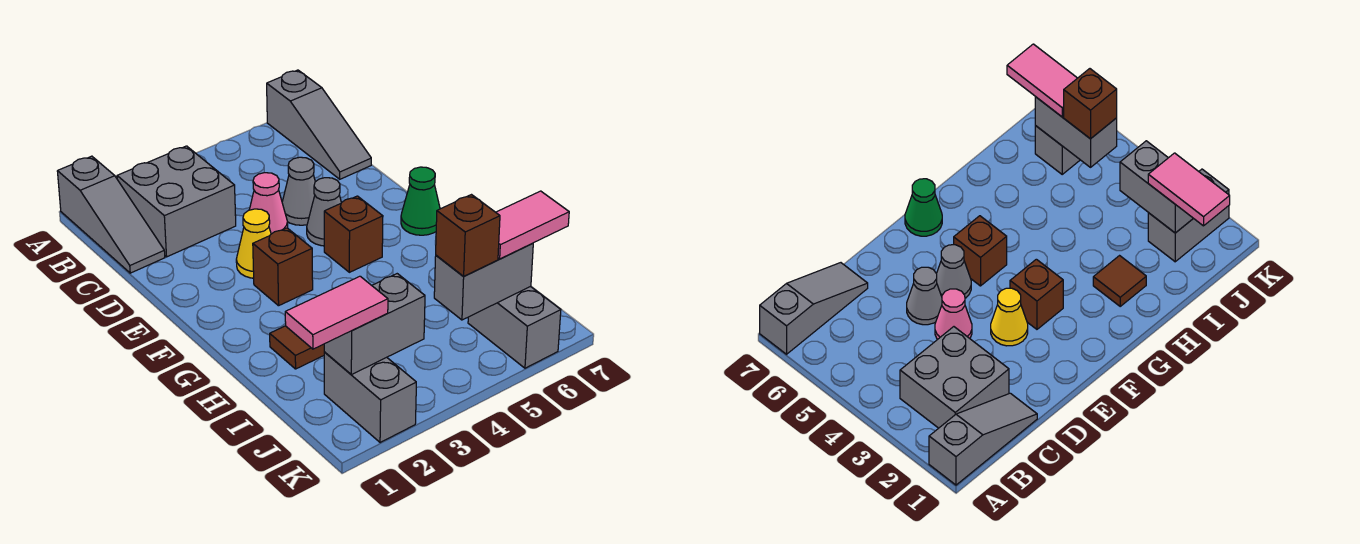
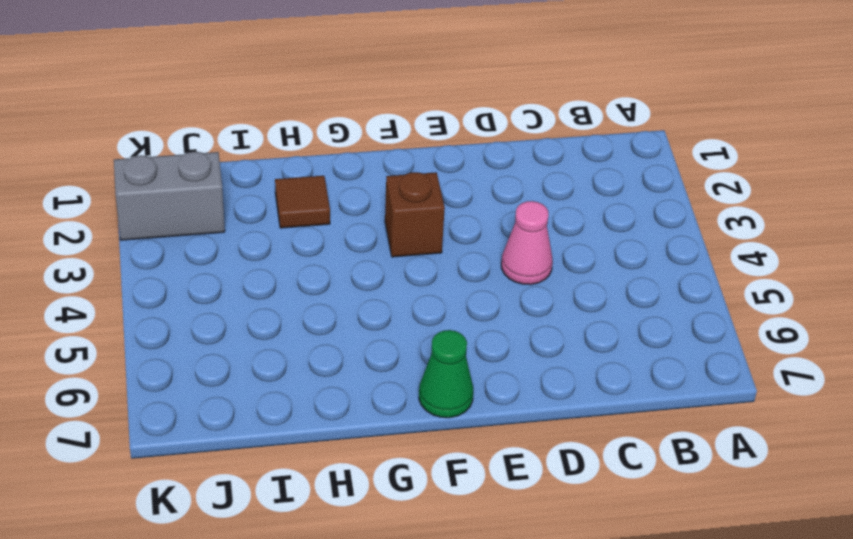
none -> grey slope A1:C1 level 1 top A
none -> grey slope A7:C7 level 1 top A
none -> grey brick B2:C3 level 1

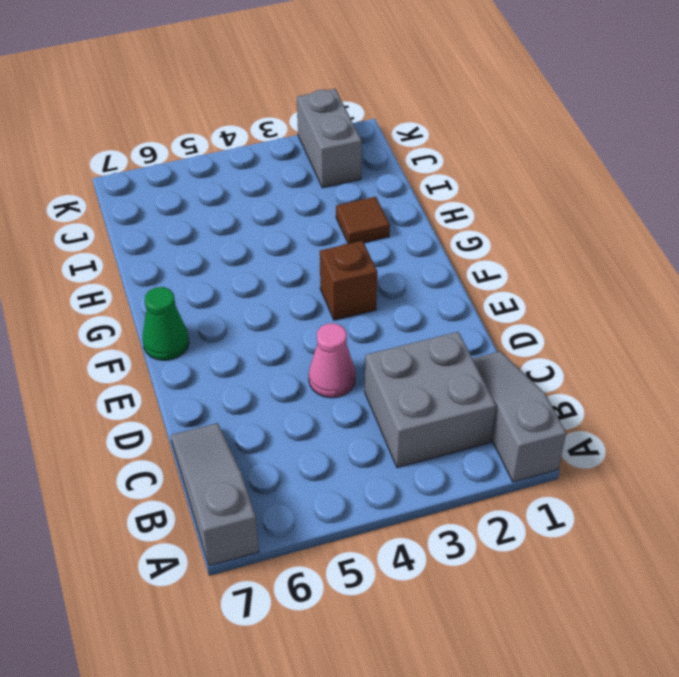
none -> grey cone D5 level 1
none -> yellow cone E3 level 1
none -> grey cone E5 level 1

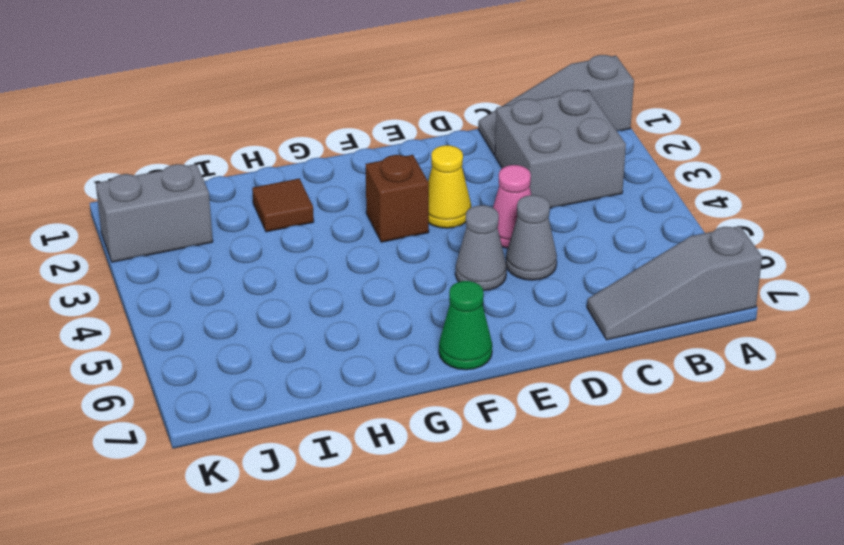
none -> brown brick F5 level 1
none -> grey brick J6:K6 level 1
none -> grey brick J2:J3 level 2

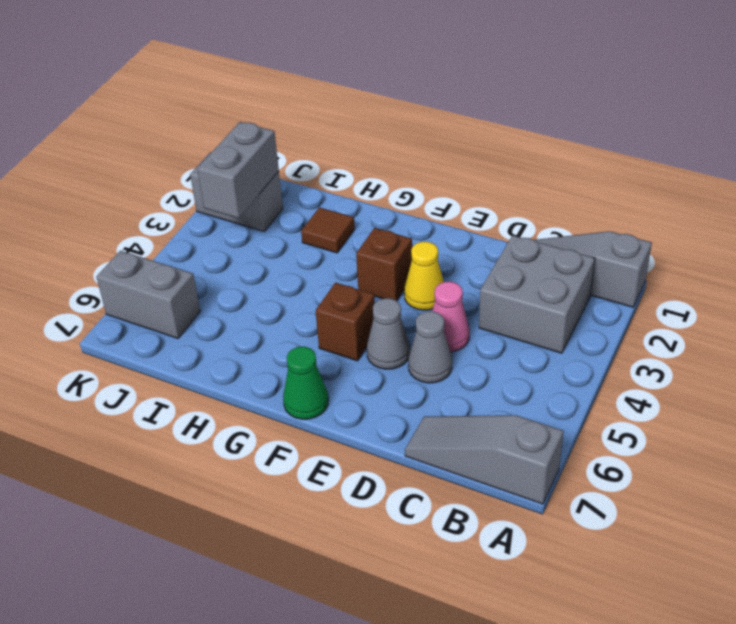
none -> grey brick J5:J6 level 2
none -> pink tile J1:J2 level 3
none -> brown brick J5 level 3

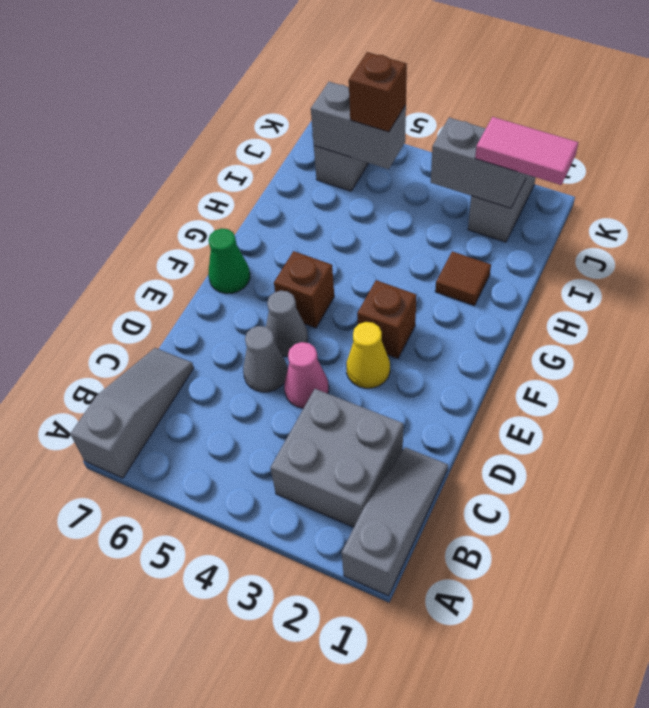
none -> pink tile J6:J7 level 3

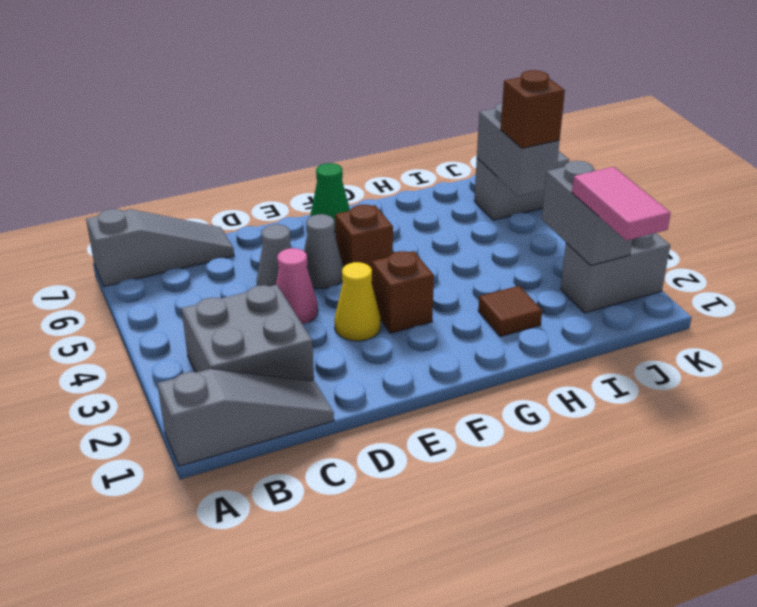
none -> pink tile J6:J7 level 3

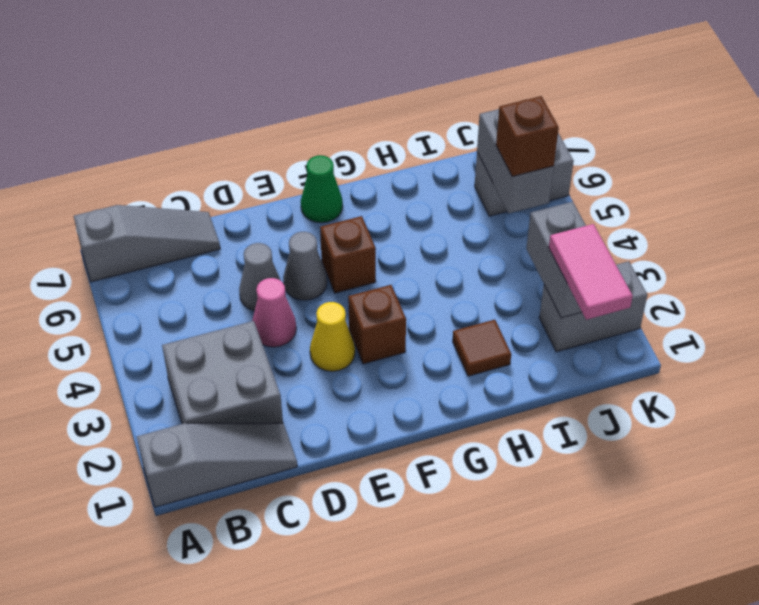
none -> pink tile J6:J7 level 3

